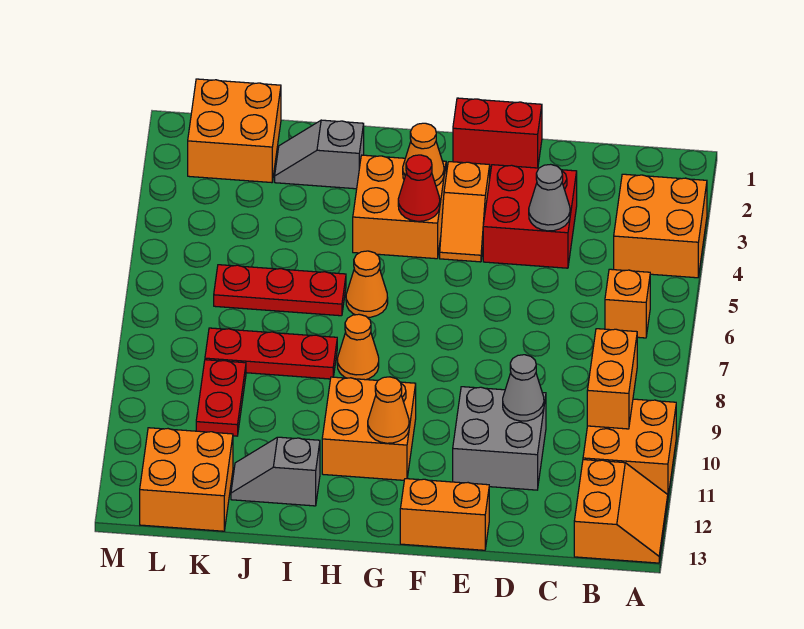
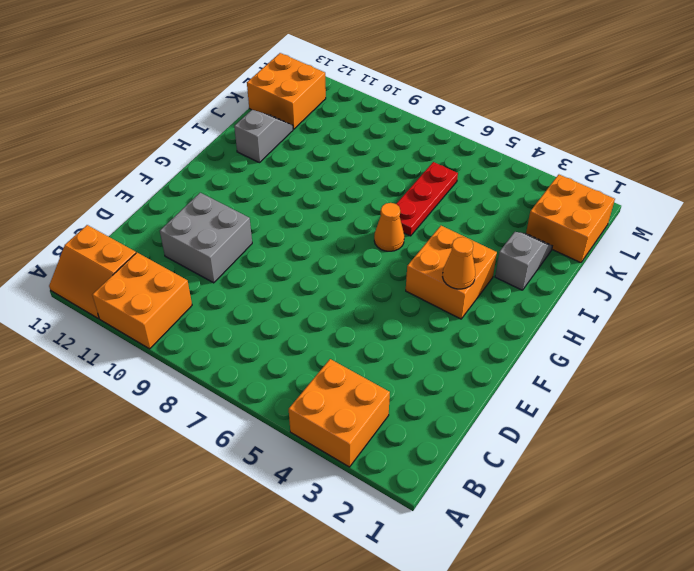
none -> orange brick B6 level 1
none -> red brick D3:E4 level 1
none -> red brick E1:F1 level 1

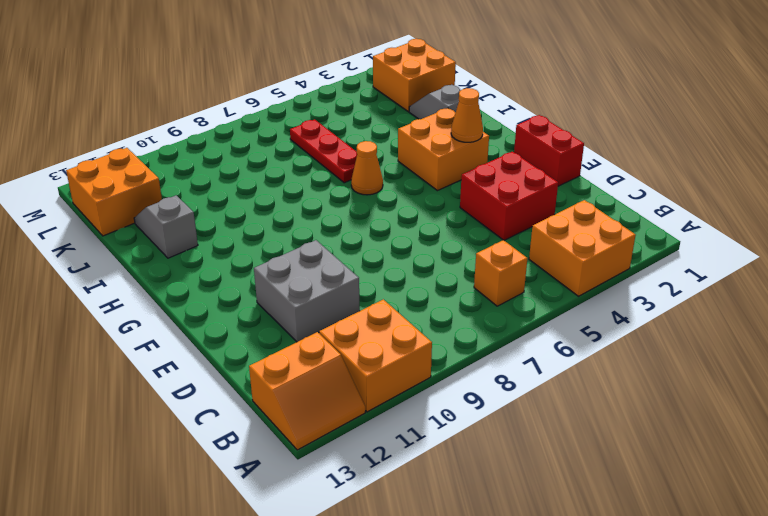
none -> orange brick E13:F13 level 1
none -> orange slope F3:F4 level 1 top 3
none -> orange brick G10:H11 level 1

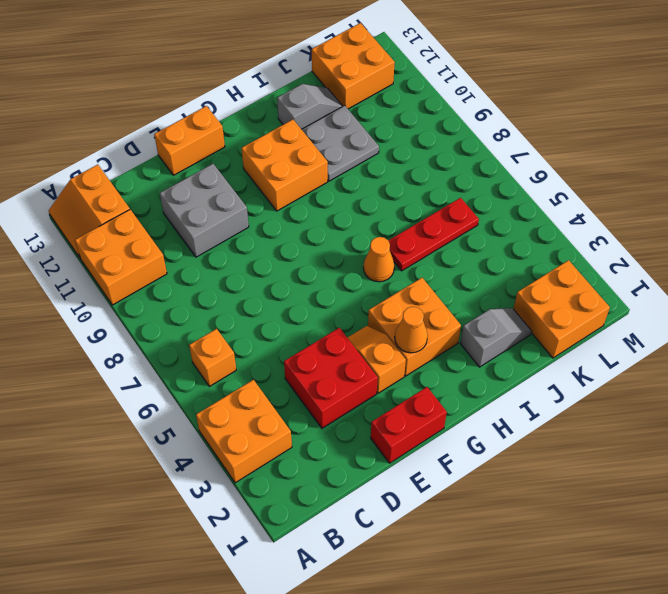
grey plate I10:J11 level 1 -> none
none -> orange cone H8 level 1
none -> red plate I8:K8 level 1
none -> red plate K9:K10 level 1

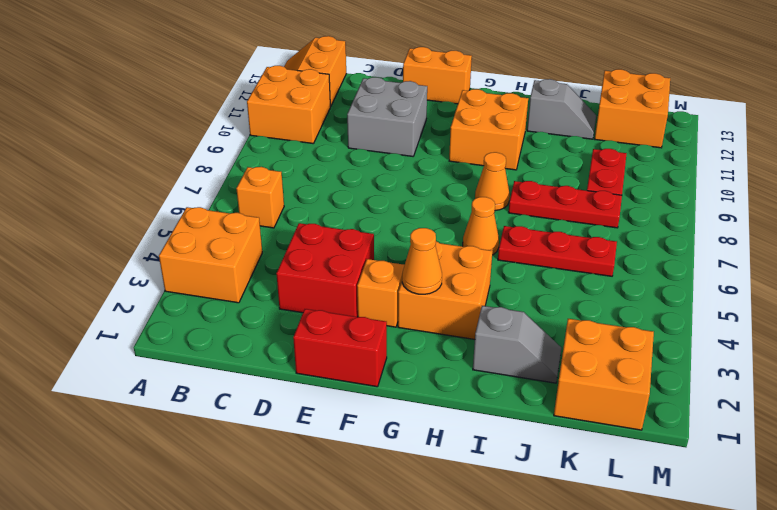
none -> orange brick B9:B10 level 2
none -> grey cone D4 level 2
none -> grey cone D10 level 2

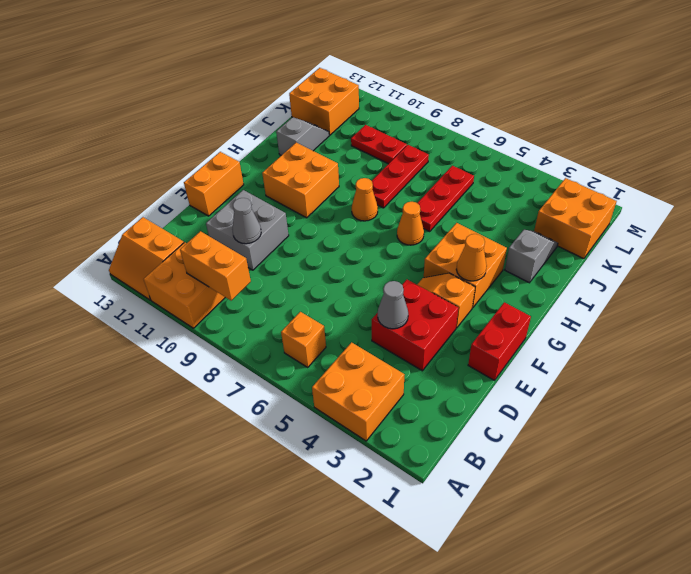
none -> red cone G4 level 2
none -> orange cone G11 level 2

